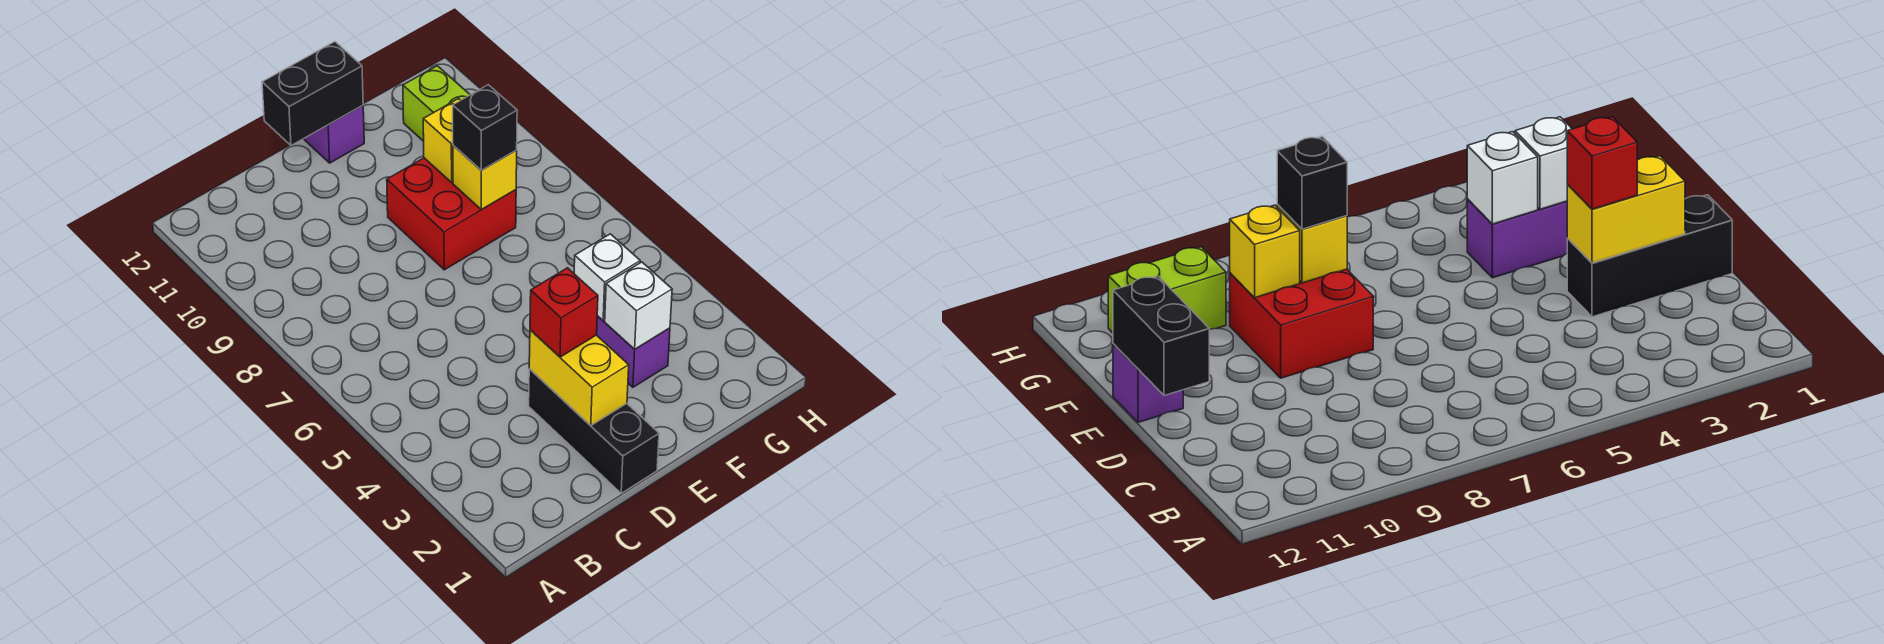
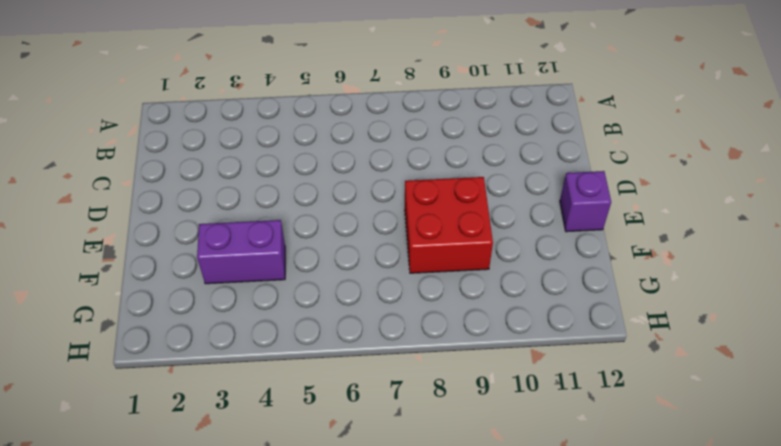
none -> black brick D1:D3 level 1
none -> lime brick G10:G11 level 1
none -> yellow brick D2:D3 level 2

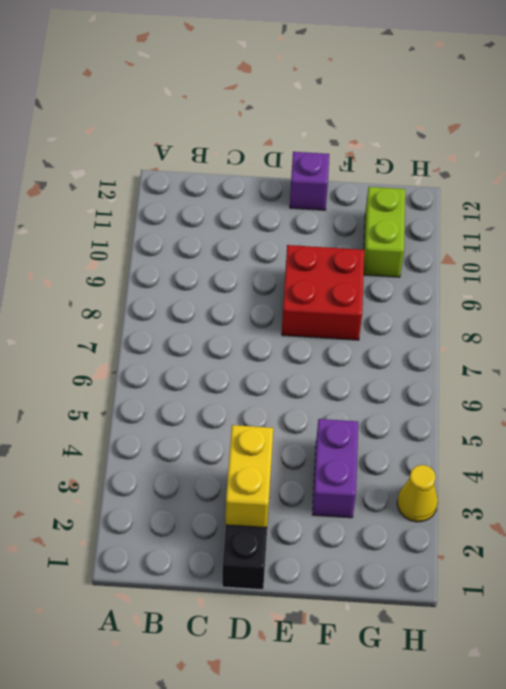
yellow cone H3 level 1 -> none
none -> black brick D12:E12 level 2
none -> white brick F3 level 2
none -> white brick F4 level 2

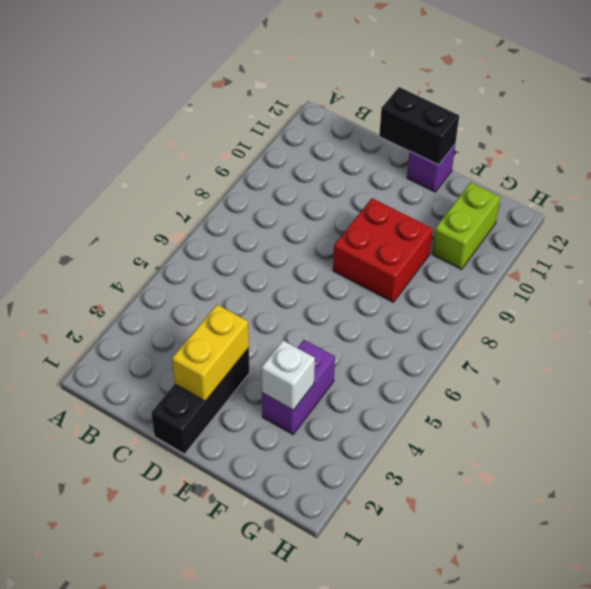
none -> white brick F4 level 2
none -> yellow brick F8 level 2
none -> yellow brick F9 level 2

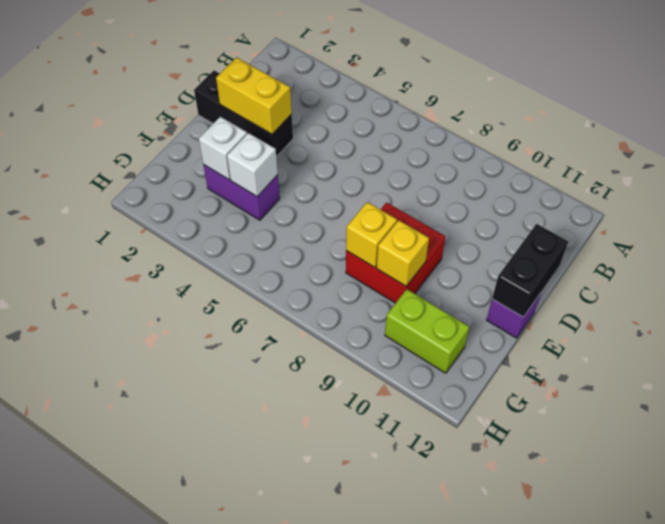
none -> red brick D3 level 3
none -> black brick F8 level 3

